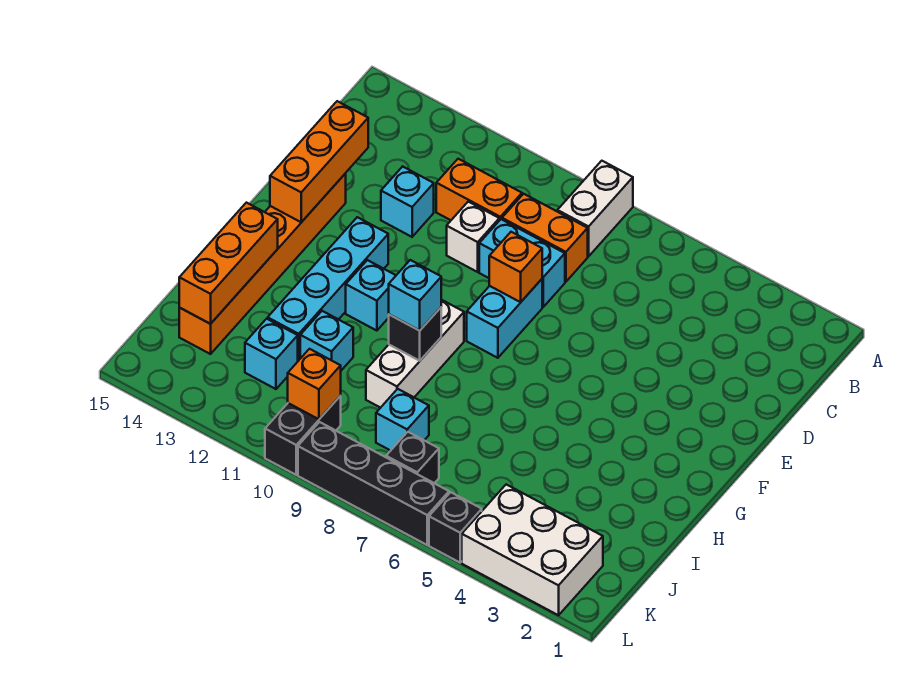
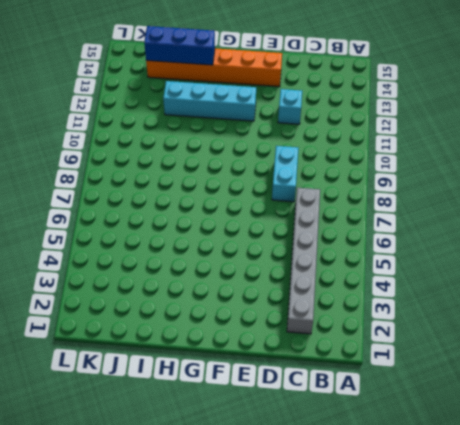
grey brick C2:C7 level 1 -> none
blue brick H14:J14 level 2 -> orange brick H14:J14 level 2
none -> white brick A8:B8 level 1
none -> orange brick C8:C9 level 1
none -> orange brick C10:C11 level 1

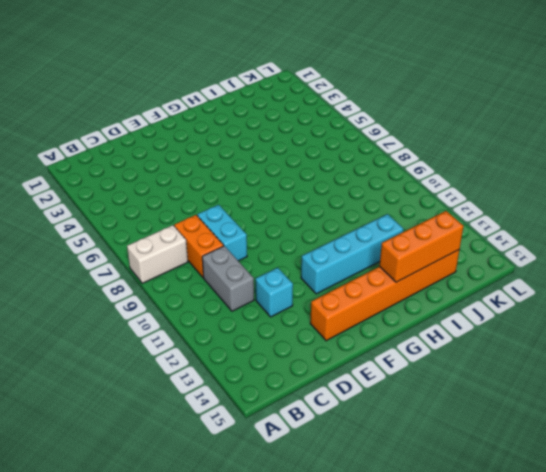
grey brick C10:C11 level 1 -> orange brick C10:C11 level 1
none -> white brick D10 level 1
none -> cyan brick E8:F8 level 1
none -> white brick G9:I9 level 1

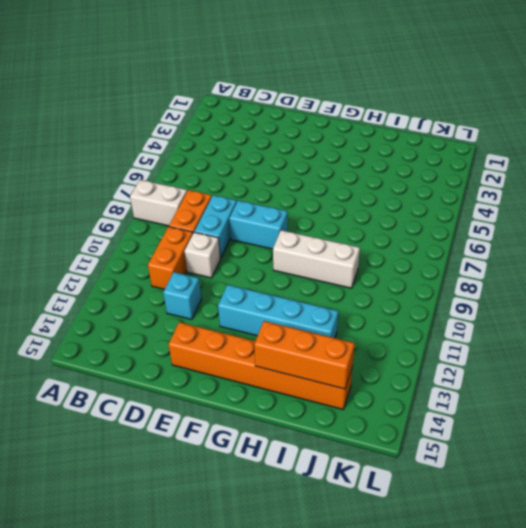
none -> cyan brick G11 level 1
none -> cyan brick I11 level 1
none -> cyan brick J8 level 1

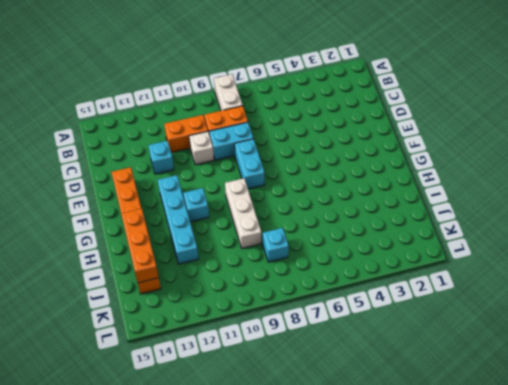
none -> cyan brick I11 level 1
none -> cyan brick J12 level 1
none -> white brick K2:L4 level 1

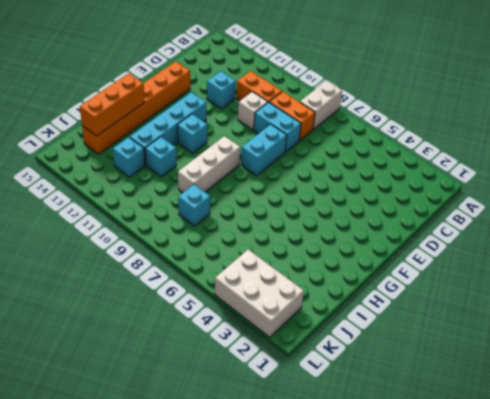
none -> black brick K7 level 1
none -> black brick K10:L10 level 1
none -> black brick L5 level 1

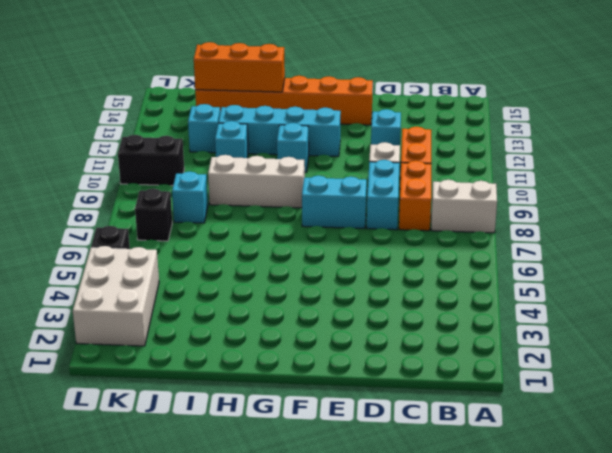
none -> black brick L6:L9 level 1
none -> orange brick D14:F14 level 2
none -> orange brick E8 level 2

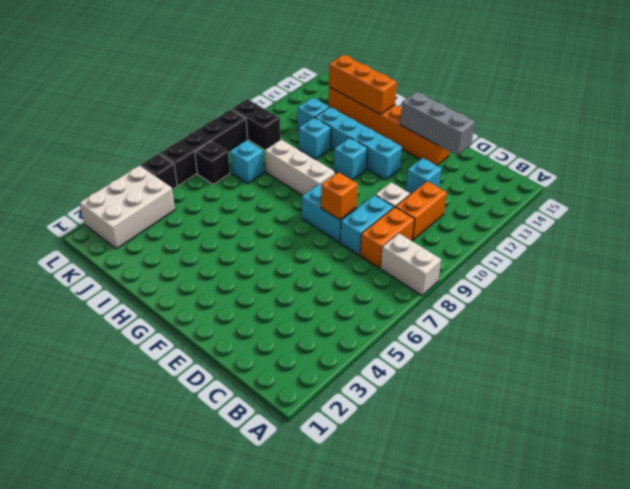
grey brick D14:F14 level 2 -> orange brick D14:F14 level 2
none -> black brick H9 level 2
none -> orange brick K10 level 2
none -> cyan brick H9 level 3

